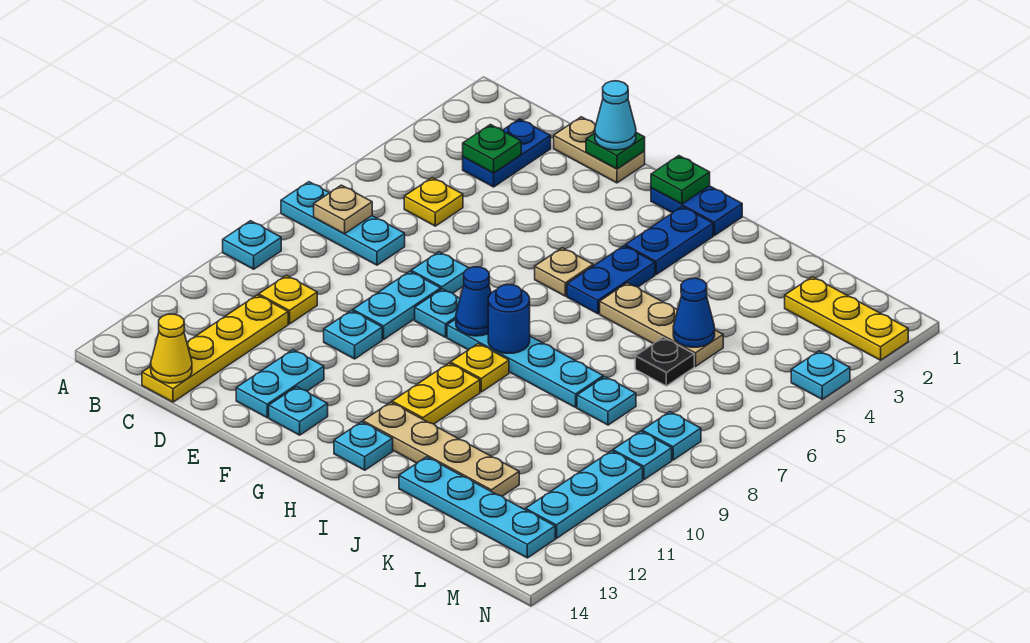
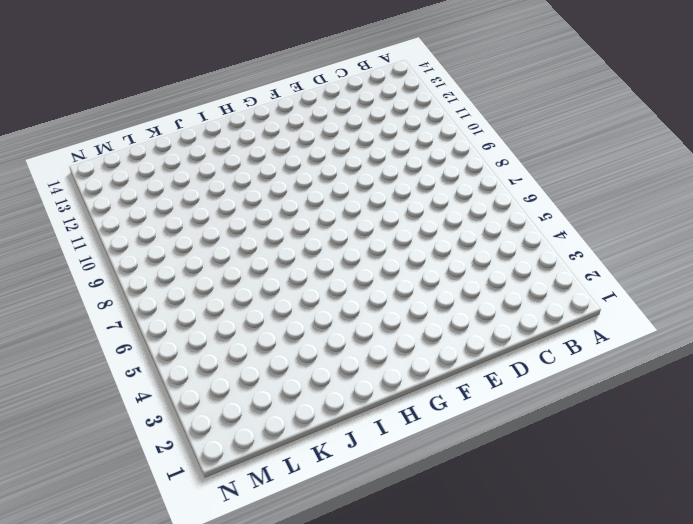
none -> cyan plate A7:C7 level 1
none -> cyan plate A9 level 1
none -> blue plate C2:C3 level 1
none -> yellow plate C5 level 1

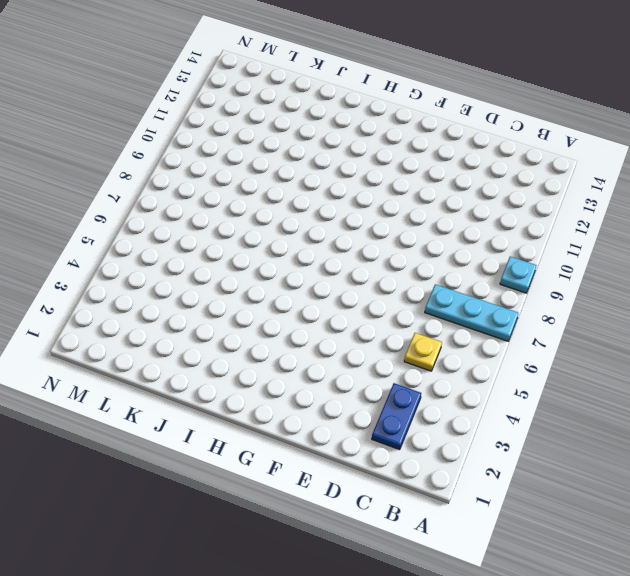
none -> yellow plate C10 level 1
none -> yellow plate C11:C14 level 1
none -> tan plate D1:E1 level 1
none -> cyan plate E7 level 1

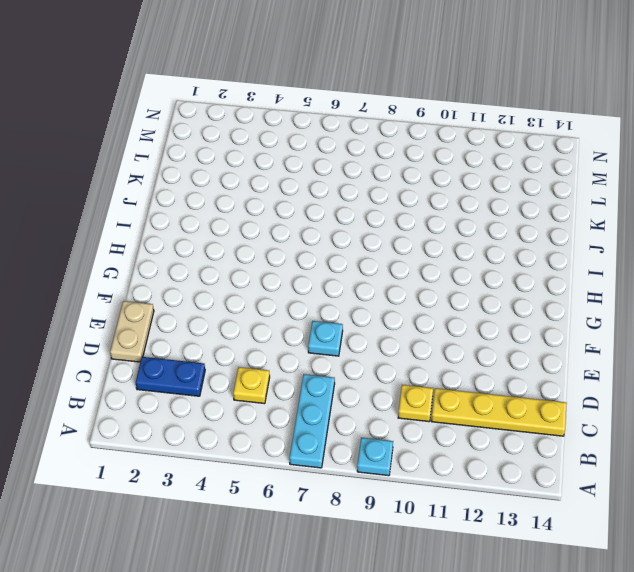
none -> cyan plate E8:E9 level 1
none -> cyan plate E10 level 1
none -> cyan plate E12:E13 level 1
none -> cyan plate F8 level 1

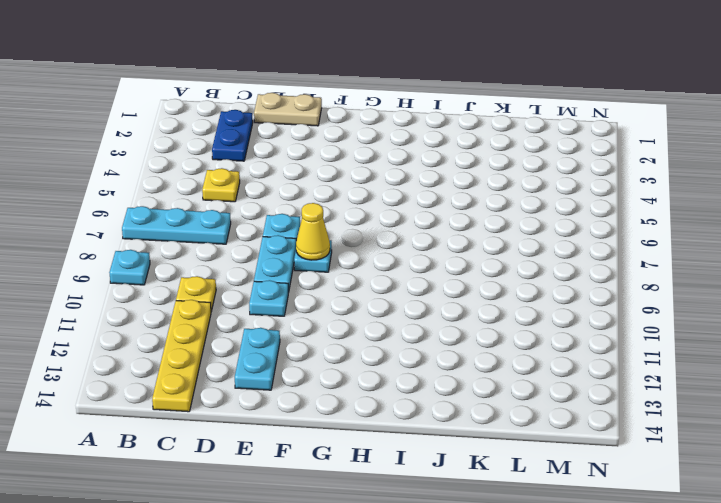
yellow cone F8 level 2 -> yellow cone C14 level 2
none -> cyan plate F13 level 1
none -> blue plate G1:H1 level 1
none -> tan plate G5 level 1
none -> cyan plate G8:J8 level 1

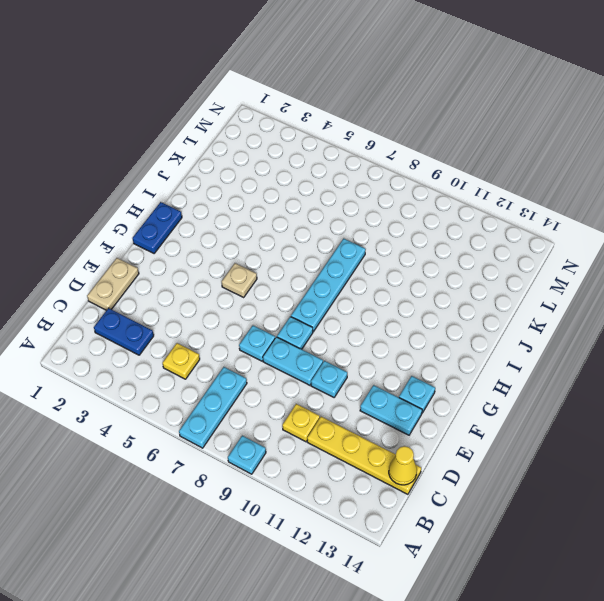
none -> blue plate H2:H3 level 1
none -> blue plate H4:H5 level 1
none -> yellow plate H9 level 1
none -> yellow plate H10:H11 level 1

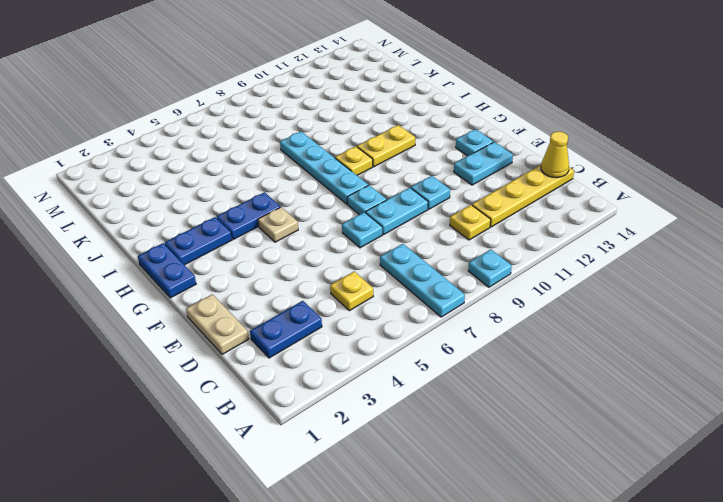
none -> tan plate H12:K12 level 1
none -> cyan plate H13 level 1
none -> tan plate I5:K5 level 1
none -> cyan plate J13:M13 level 1

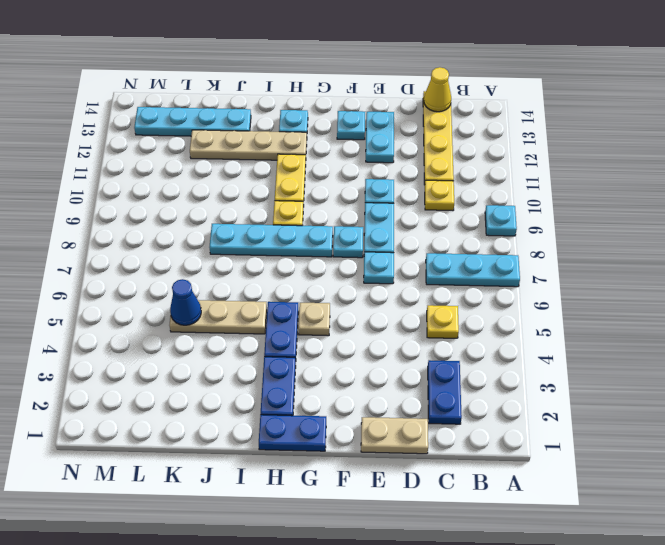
none -> black plate K6 level 1
none -> cyan plate K8 level 1
none -> yellow plate L2:N2 level 1
none -> cyan plate M8 level 1

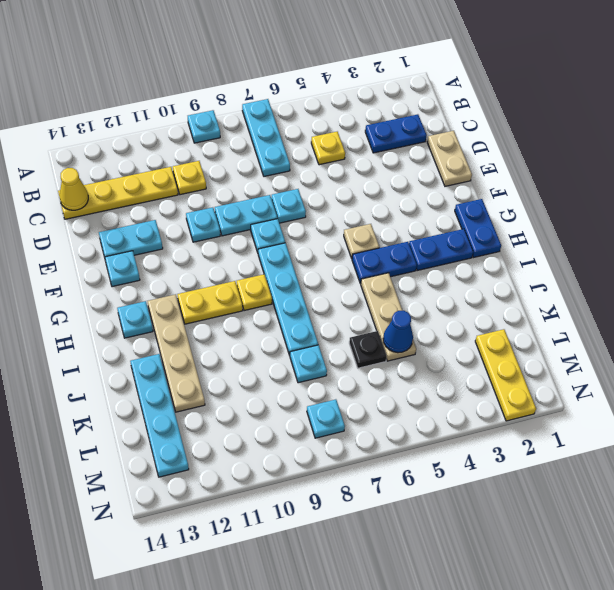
none -> cyan plate M9 level 1
none -> cyan plate M10:M12 level 1
none -> cyan plate N4 level 1
none -> tan plate B7 level 2

